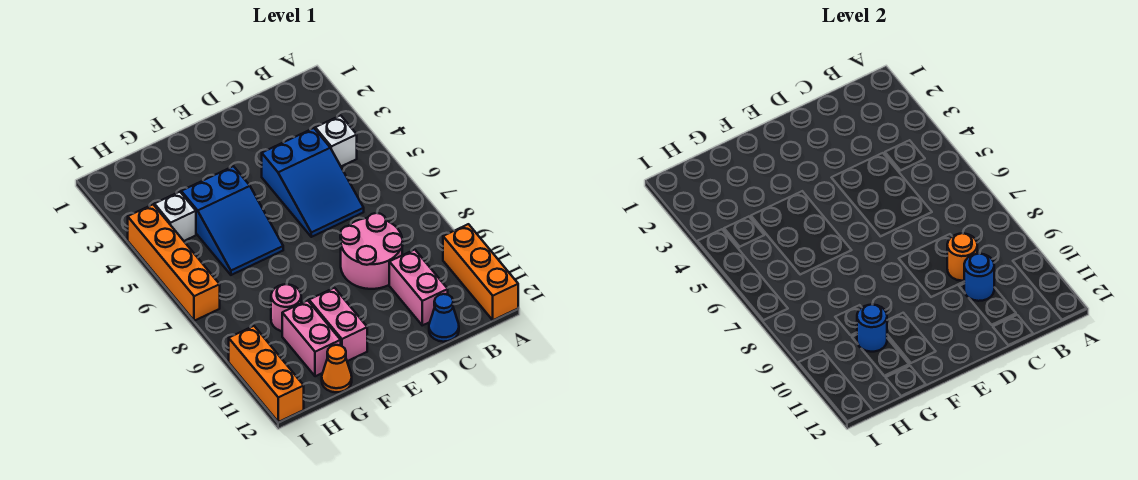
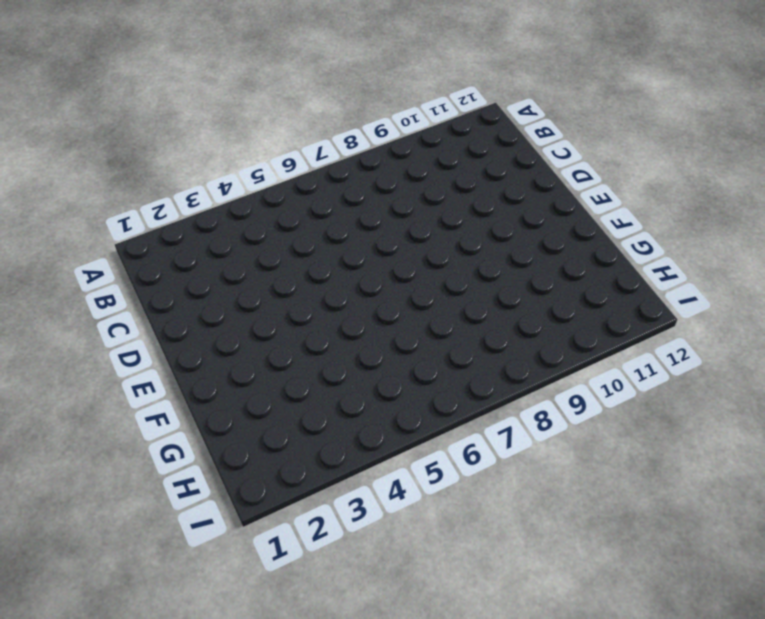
none -> orange brick A10:A12 level 1
none -> white brick B4 level 1
none -> blue slope C4:D6 level 1 top 4

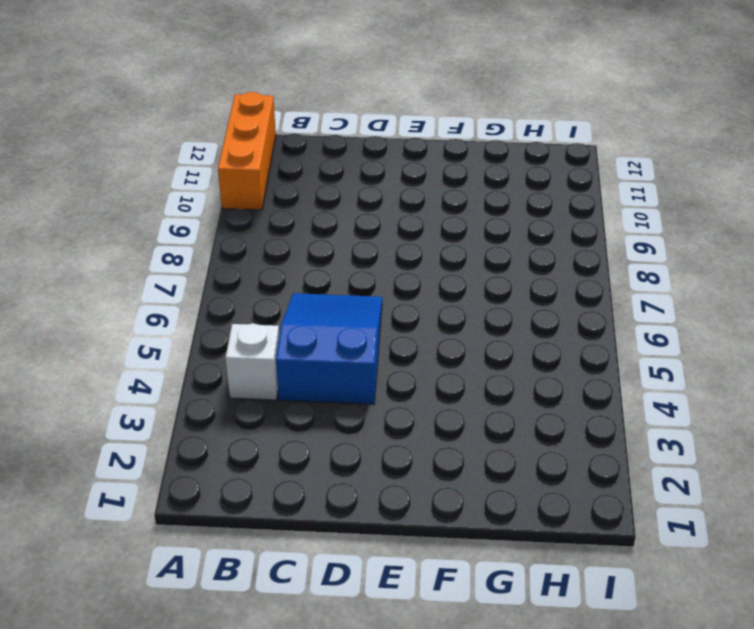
none -> pink round brick C8:D9 level 1
none -> pink brick C10:C11 level 1
none -> blue cone C12 level 1

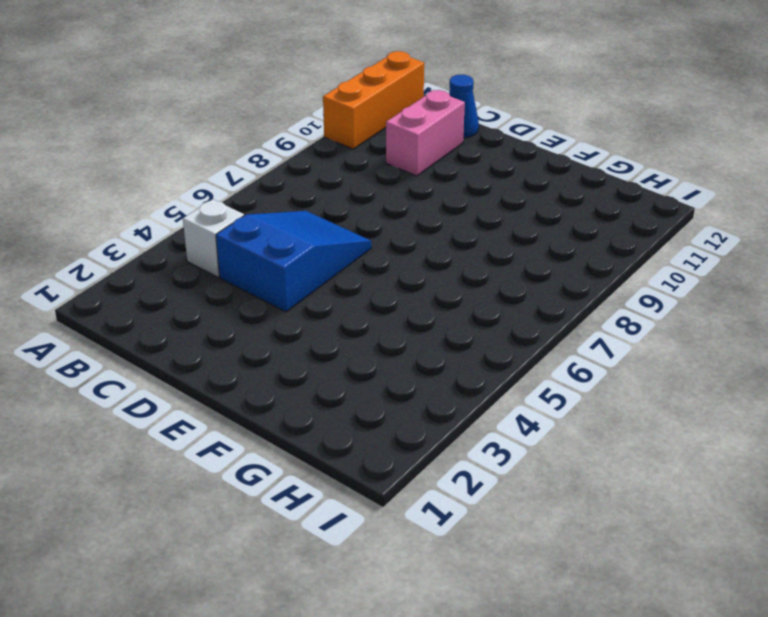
none -> pink round brick C8:D9 level 1
none -> blue slope F4:G6 level 1 top 4
none -> pink brick F10:F11 level 1

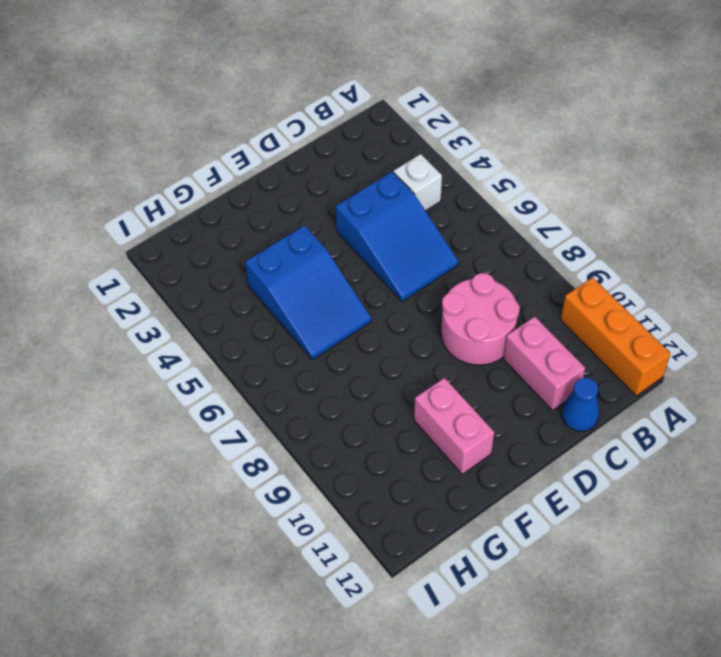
none -> pink round brick G9 level 1
none -> pink brick G10:G11 level 1
none -> orange cone G12 level 1

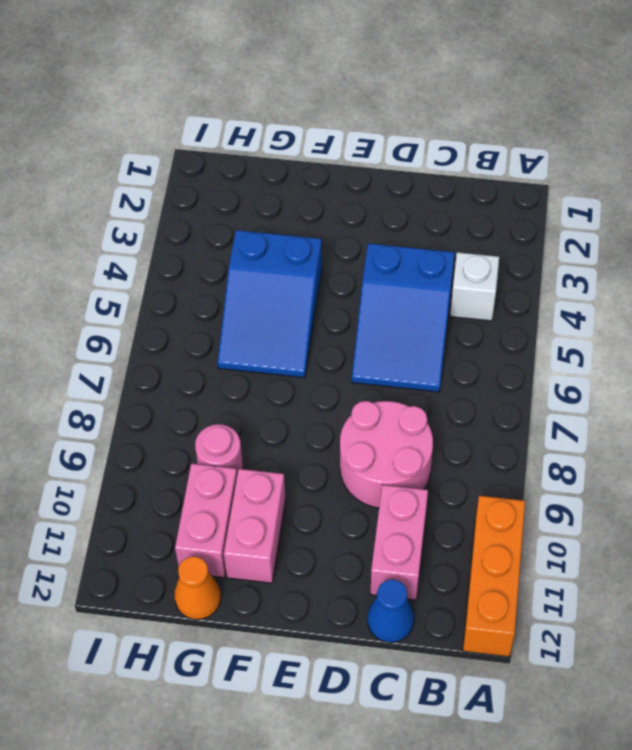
none -> white brick H4 level 1
none -> orange brick I4:I7 level 1
none -> orange brick I10:I12 level 1

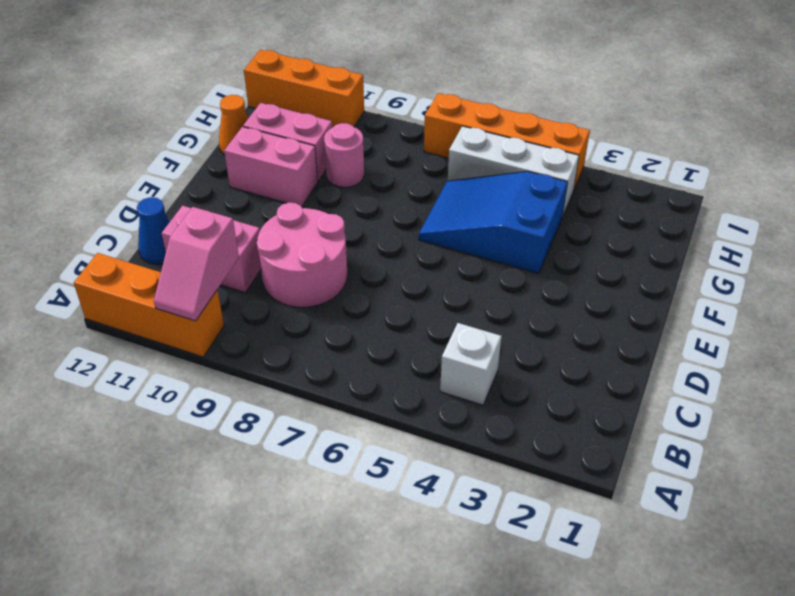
pink slope A10:B10 level 2 top B -> none
white brick H4:H6 level 1 -> white brick H4 level 1
none -> blue slope C4:D6 level 1 top 4
none -> orange round brick C9 level 2
none -> blue round brick C10 level 2

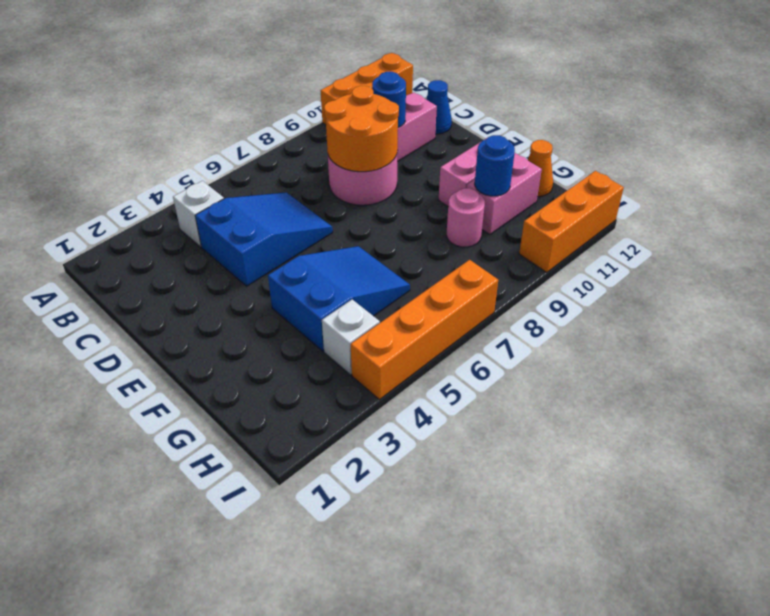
orange round brick C8:D9 level 2 -> orange round brick C9 level 2

